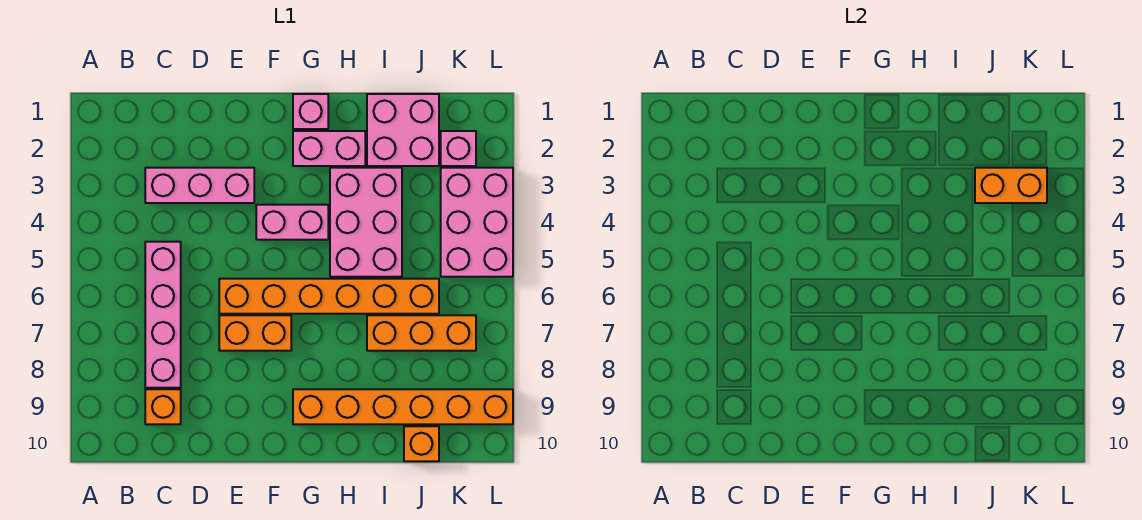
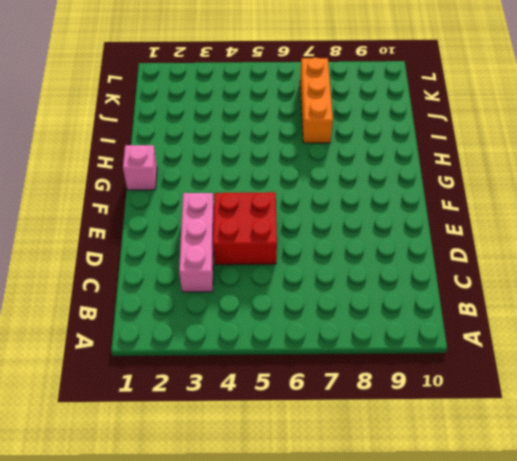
red brick D4:E5 level 1 -> none
none -> pink brick C5:C8 level 1
none -> orange brick C9 level 1
none -> orange brick E6:J6 level 1

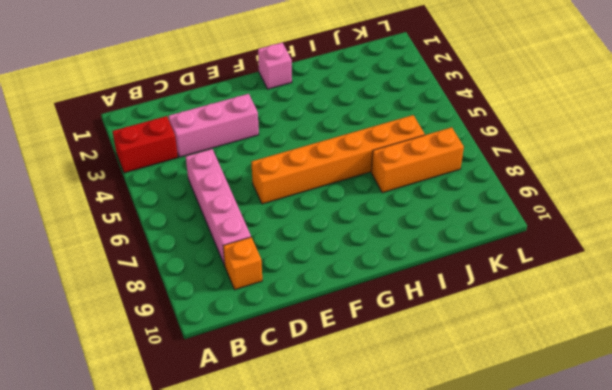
red brick A3:B3 level 1 -> none
none -> orange brick E7:F7 level 1
none -> pink brick F4:G4 level 1
none -> pink brick G2:H2 level 1

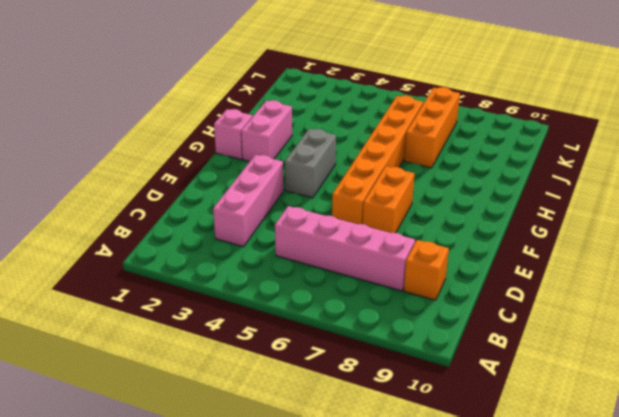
grey brick F4:G4 level 1 -> pink brick F4:G4 level 1
none -> orange brick G9:L9 level 1
none -> pink brick H3:I5 level 1
none -> pink brick I1:J2 level 1

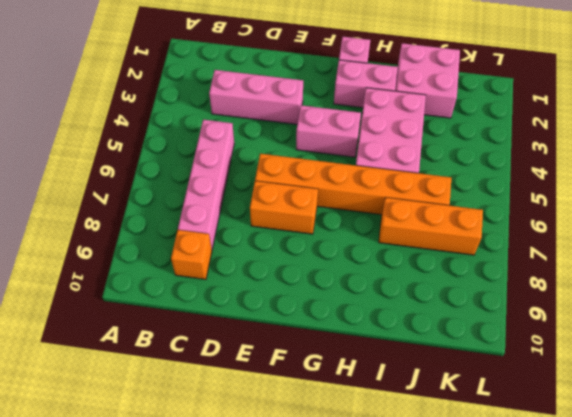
none -> orange brick G9:L9 level 1
none -> orange brick J10 level 1
none -> pink brick K2 level 1

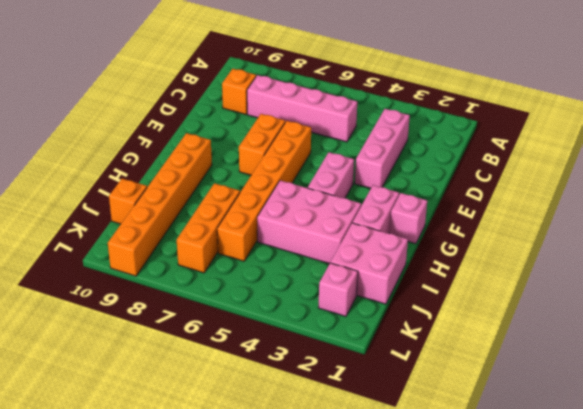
none -> pink brick K3:L5 level 1
none -> orange brick J3:K3 level 2

